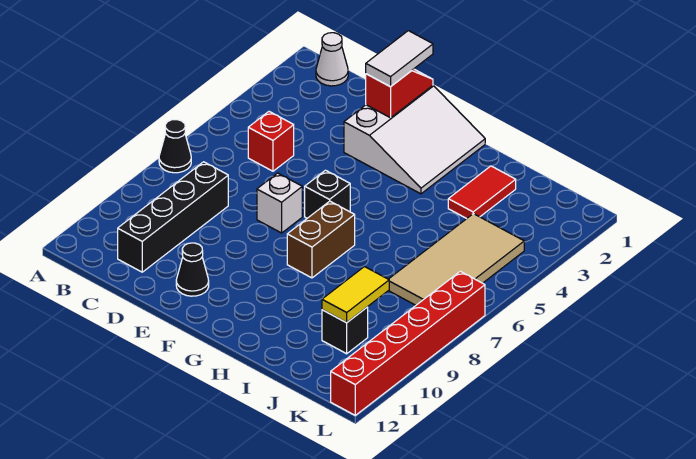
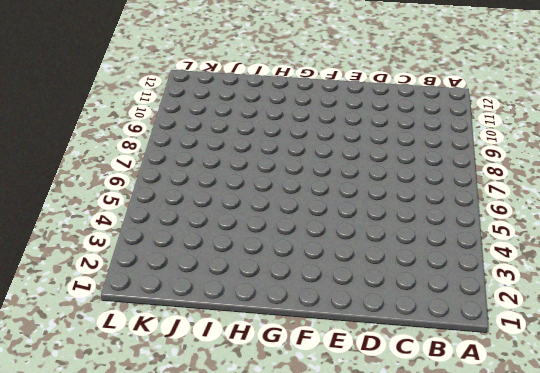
none -> black cone A7 level 1
none -> white cone B1 level 1
none -> red brick C5 level 1

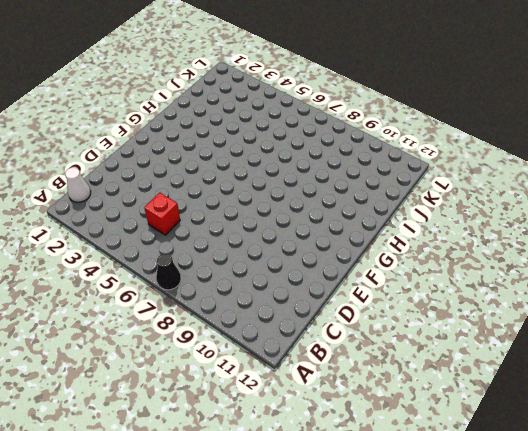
none -> black brick C8:C11 level 1
none -> white slope E1:G3 level 1 top E
none -> white brick E7 level 1

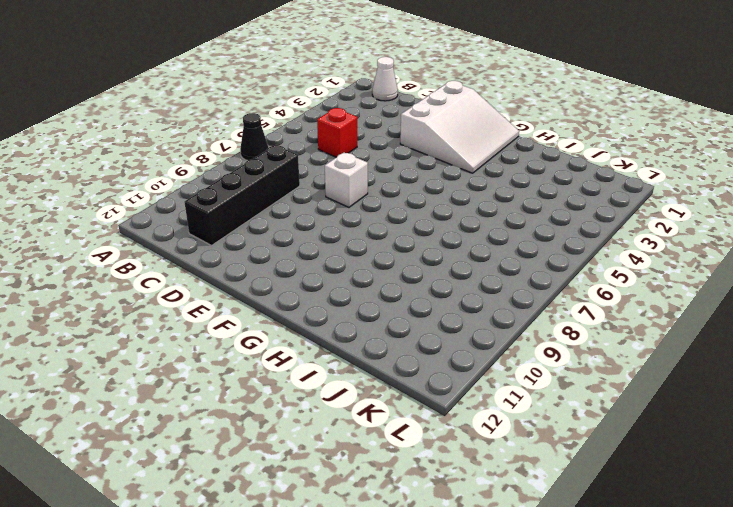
none -> black cone E11 level 1
none -> black brick F6 level 1
none -> brown brick G7:G8 level 1

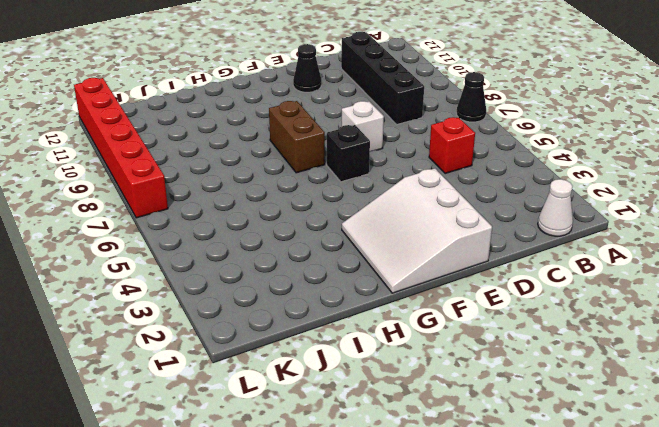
none -> red tile I2:I3 level 1
none -> tan tile J4:K7 level 1
none -> black brick J10 level 1

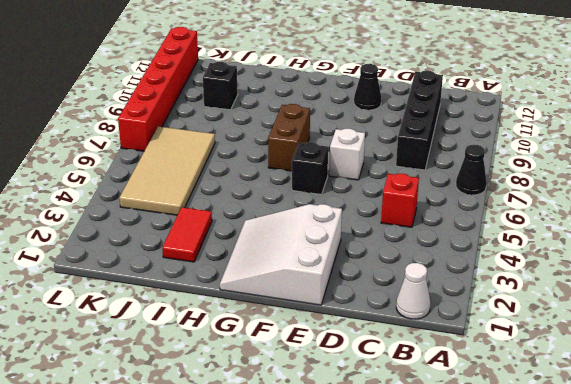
none -> red slope E1:E2 level 2 top 2
none -> yellow tile J9:J10 level 2
none -> white tile E1:E2 level 3

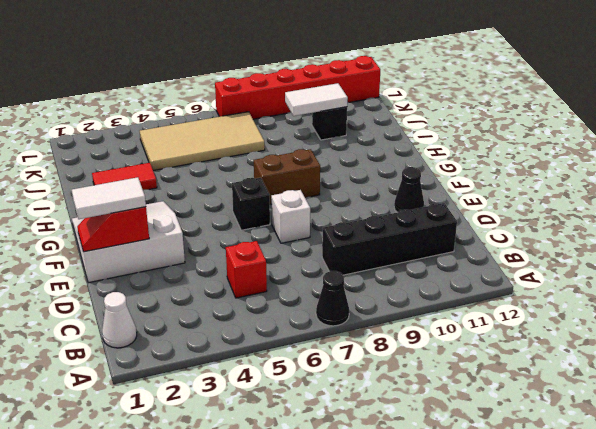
white tile J9:J10 level 2 -> yellow tile J9:J10 level 2

